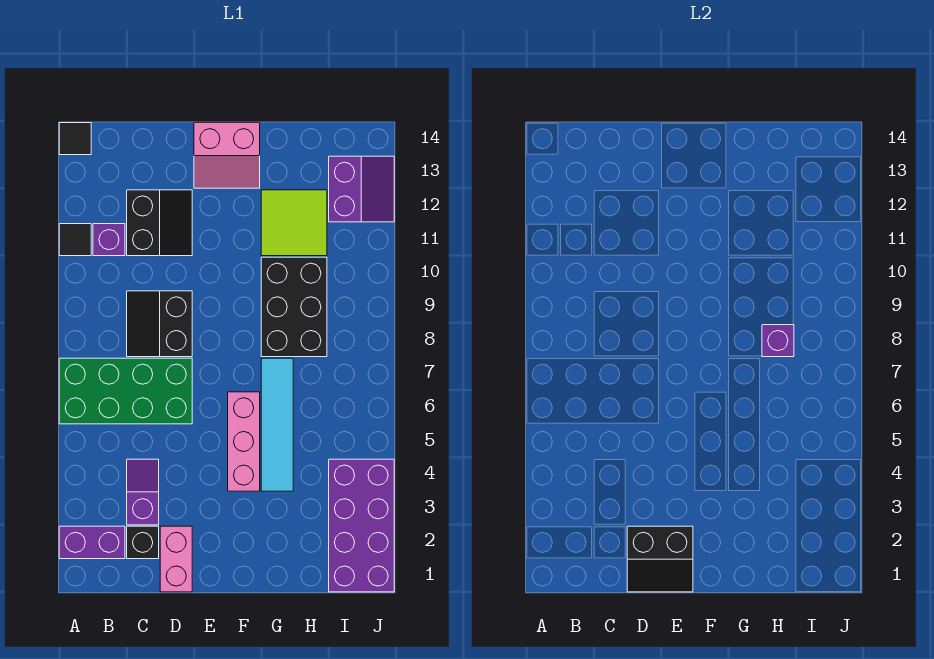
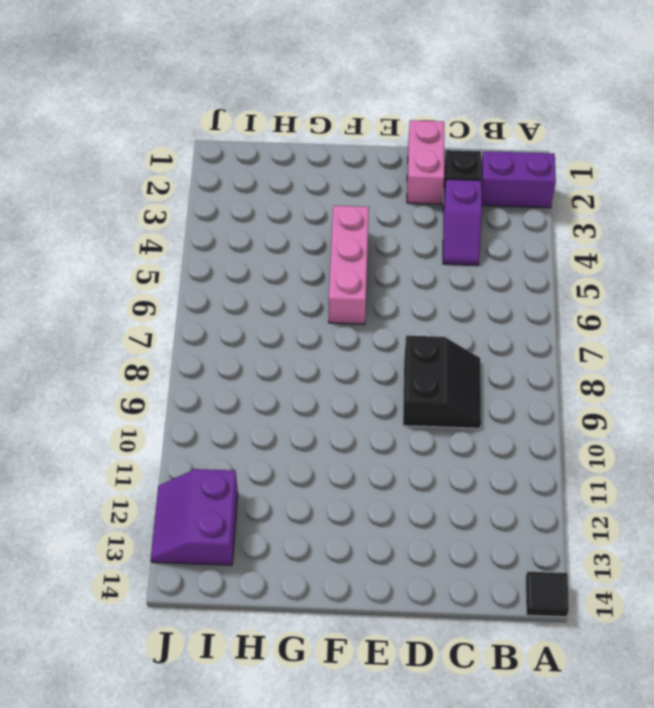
none -> green brick A6:D7 level 1
none -> black tile A11 level 1
none -> purple brick B11 level 1

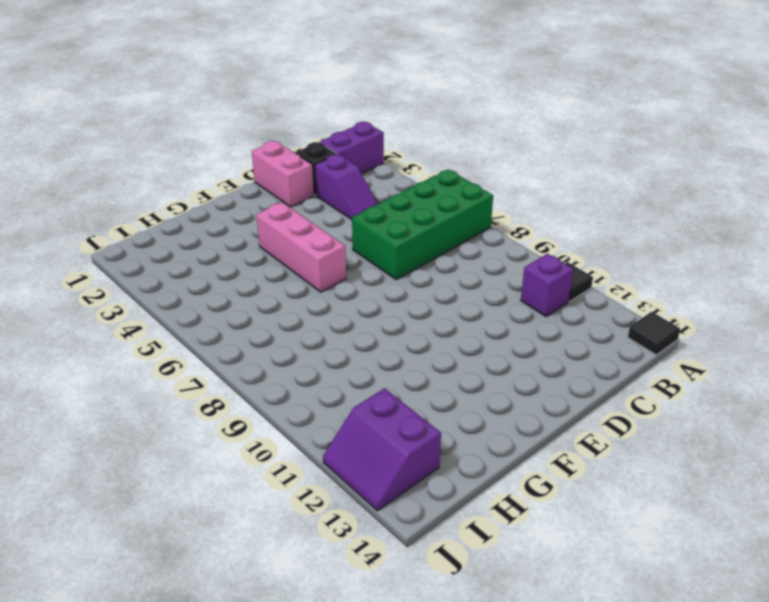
none -> black slope C8:D9 level 1 top D
none -> black slope C11:D12 level 1 top C
none -> pink slope E13:F14 level 1 top 14

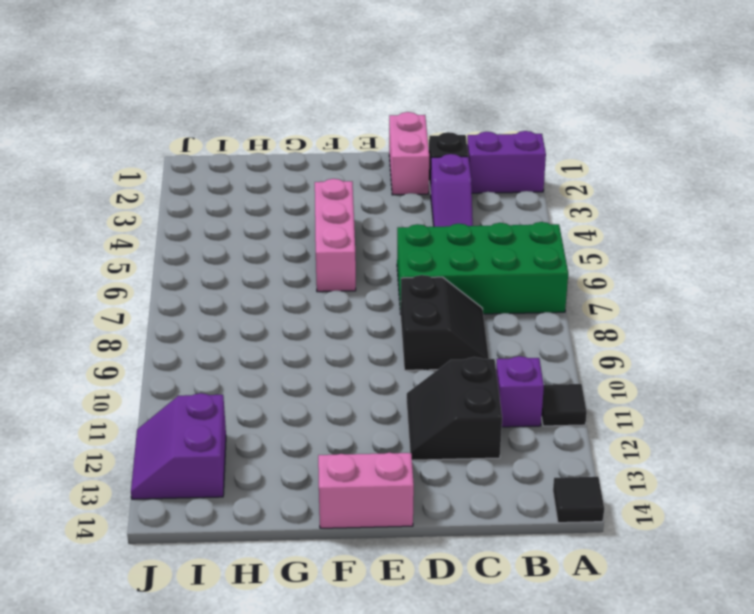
none -> cyan tile G4:G7 level 1
none -> black brick G8:H10 level 1
none -> lime tile G11:H12 level 1

